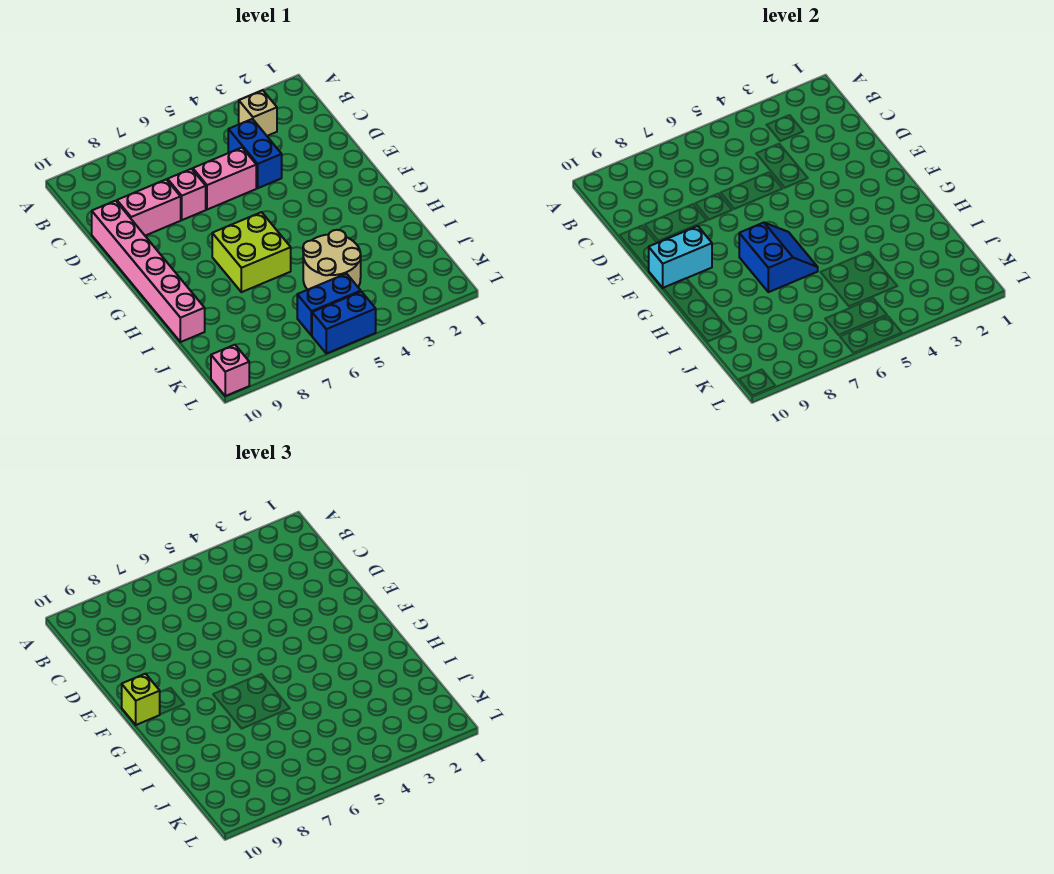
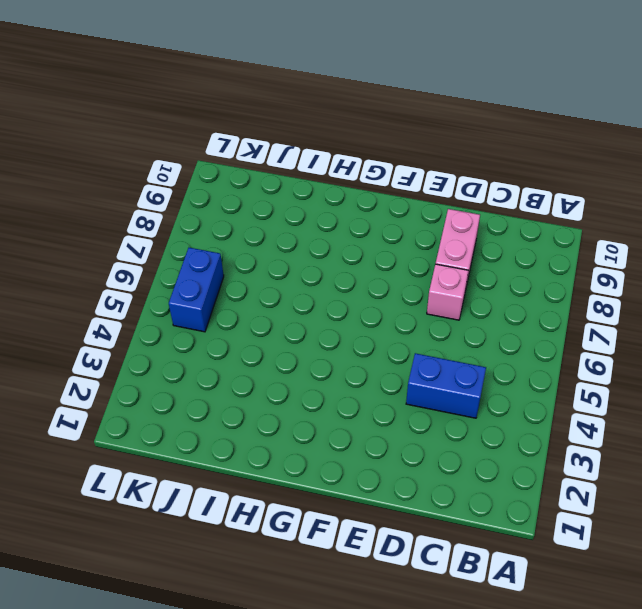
none -> tan brick B3 level 1
none -> pink brick D5:D6 level 1
none -> pink brick D10:I10 level 1

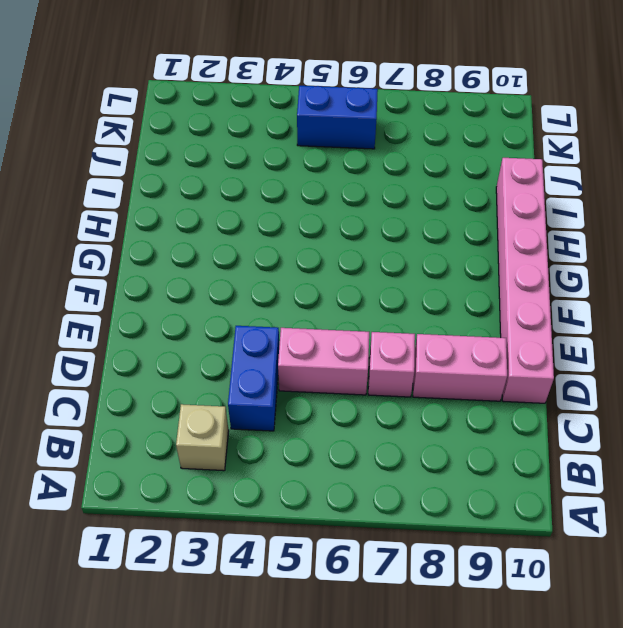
none -> lime brick G6:H7 level 1
none -> tan round brick I4:J5 level 1
none -> blue brick L5:L6 level 1

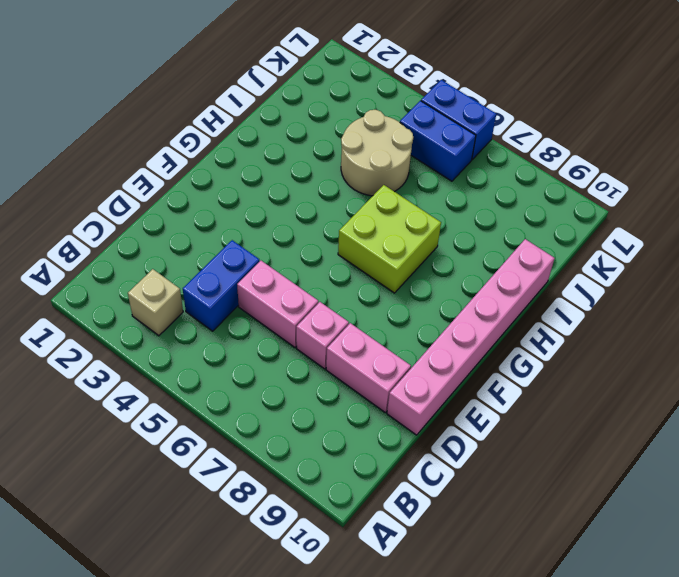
none -> pink brick L10 level 1
none -> cyan brick F9:F10 level 2
none -> blue slope G6:H7 level 2 top 7

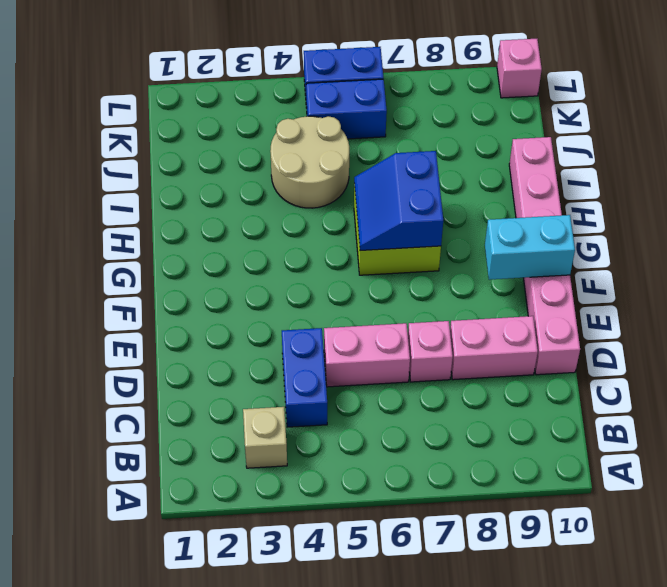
none -> lime brick F10 level 3

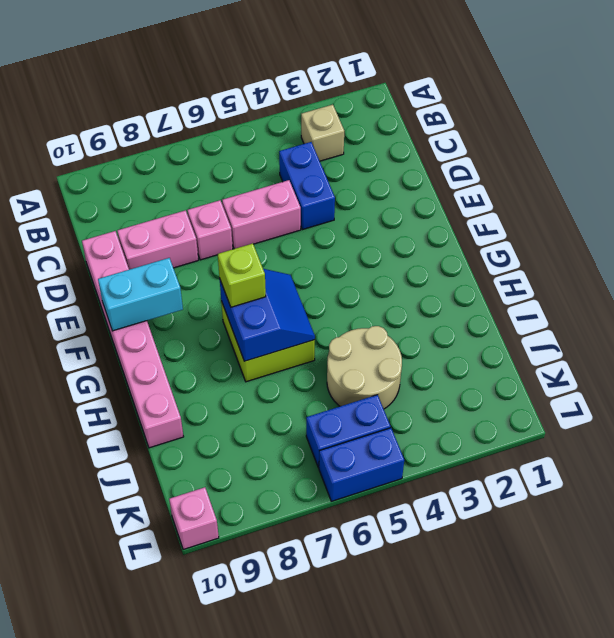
lime brick G7 level 3 -> lime brick F10 level 3

